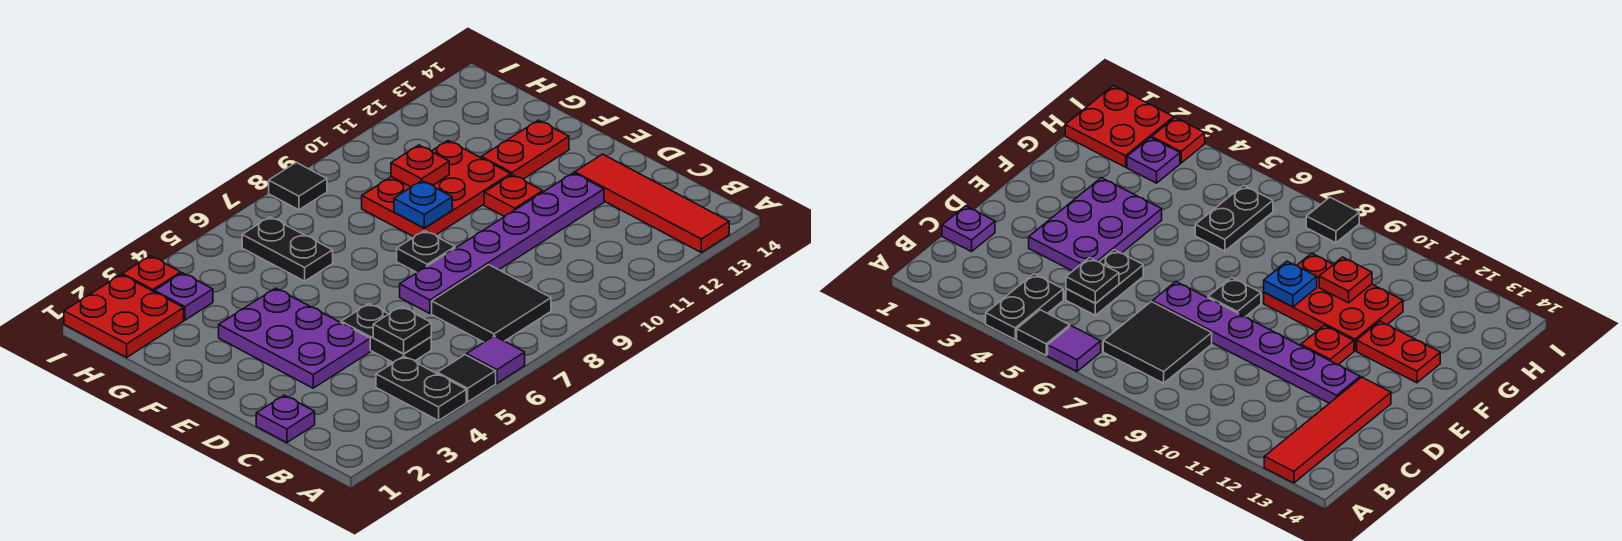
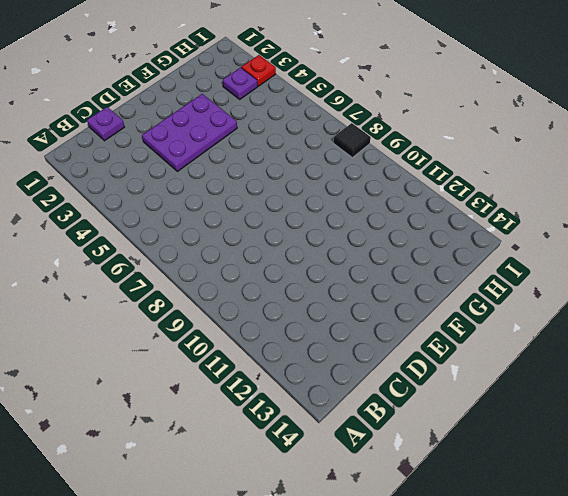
none -> black plate A4:B4 level 1
none -> black tile A5 level 1
none -> purple tile A6 level 1

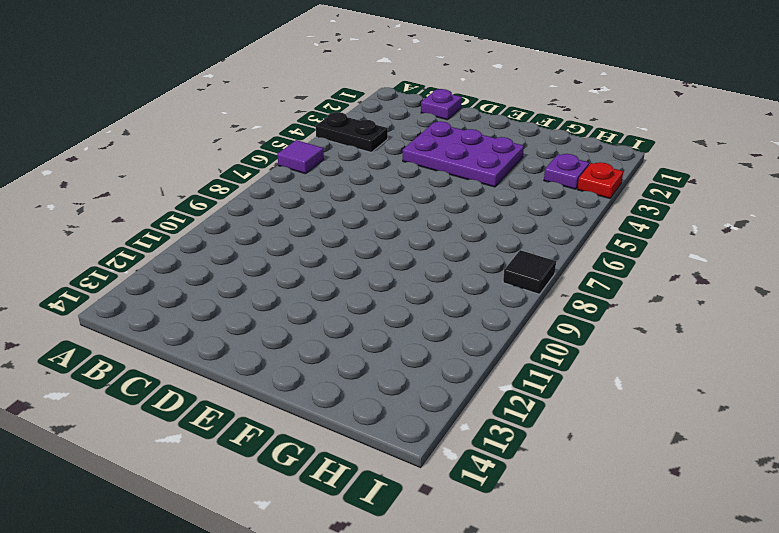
none -> black tile A5 level 1
none -> red tile A13:D13 level 1
none -> black tile B7:C8 level 1

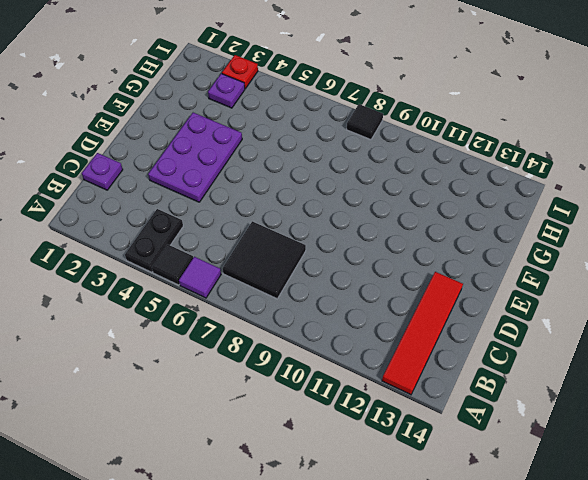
none -> black plate C5:D5 level 1
none -> purple plate D7:D12 level 1
none -> black plate E8 level 1

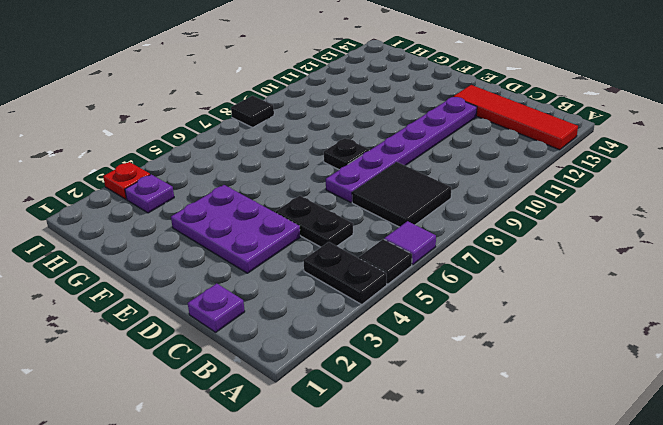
none -> red plate E11 level 1
none -> red plate F9:G11 level 1
none -> red plate F12:F13 level 1

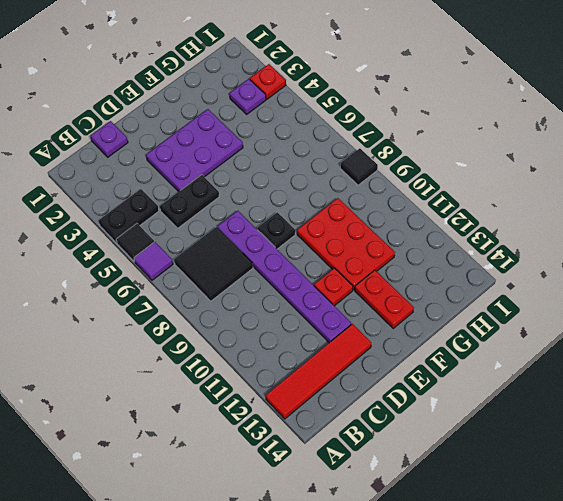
none -> black plate G6:H6 level 1
none -> red plate H1:I2 level 1
none -> black plate C5 level 2

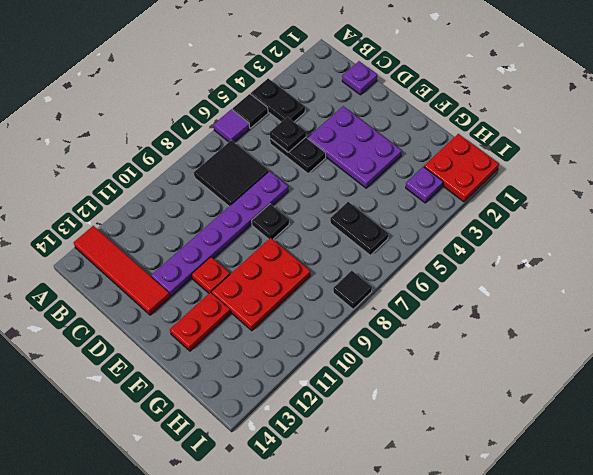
none -> red plate I3 level 1
none -> blue plate F9 level 2
none -> red plate G10 level 2

